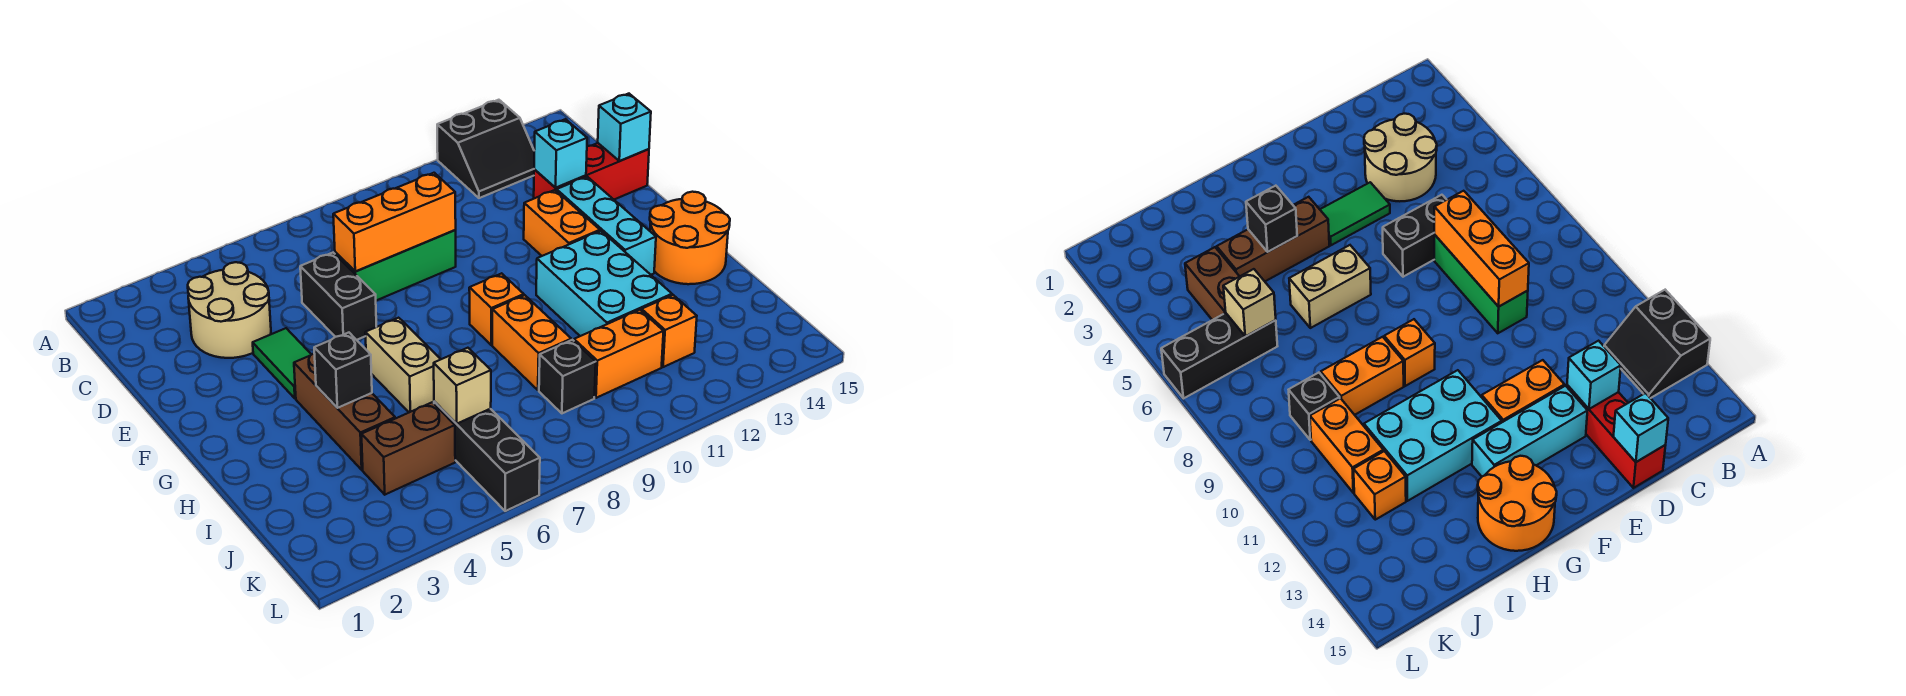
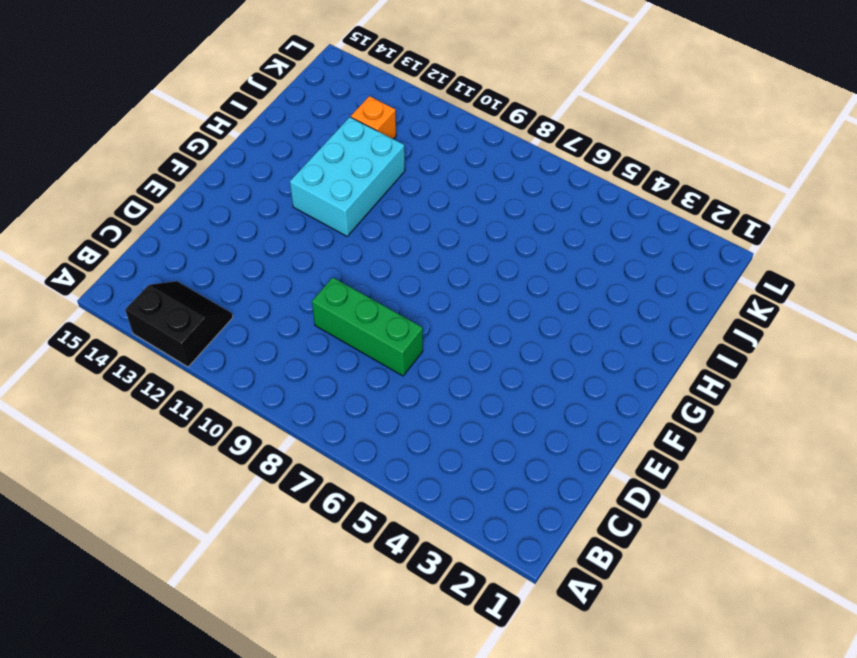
none -> tan round brick C3:D4 level 1
none -> black brick D6:E6 level 1
none -> red brick D13:D15 level 1

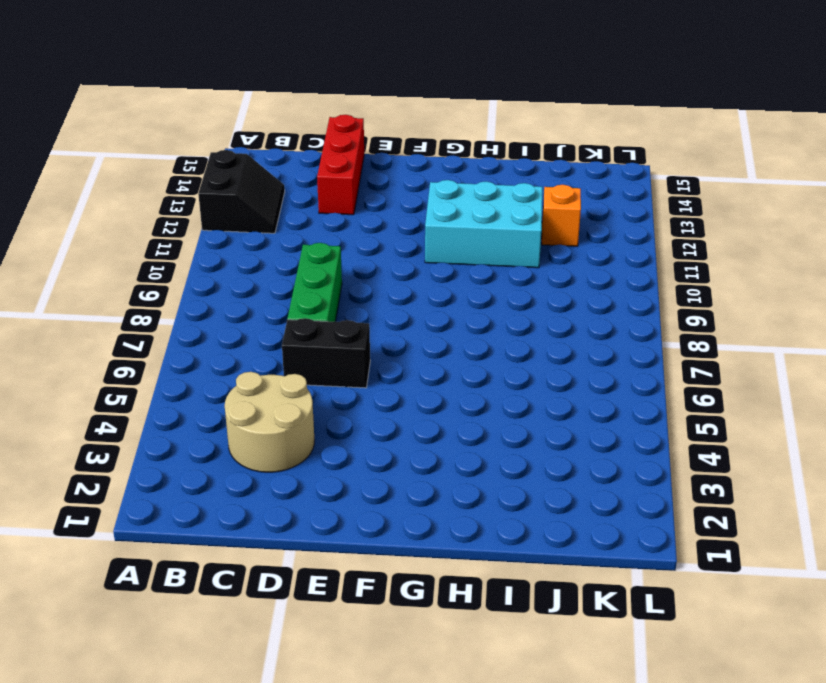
none -> green tile E4:F4 level 1
none -> orange brick E12:F12 level 1
none -> cyan brick E13:G13 level 1

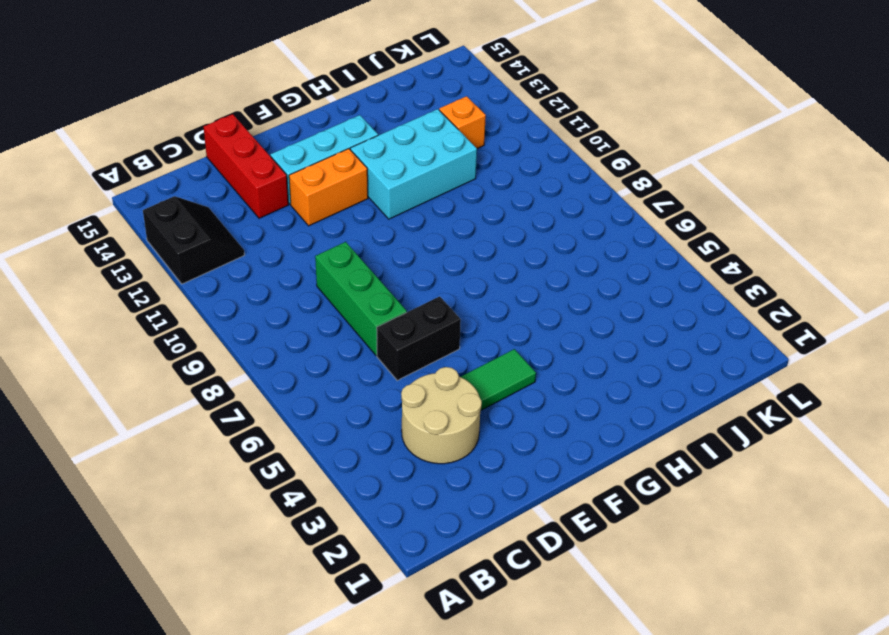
none -> brown brick G4:I4 level 1
none -> tan brick G6:H6 level 1
none -> orange brick G9 level 1

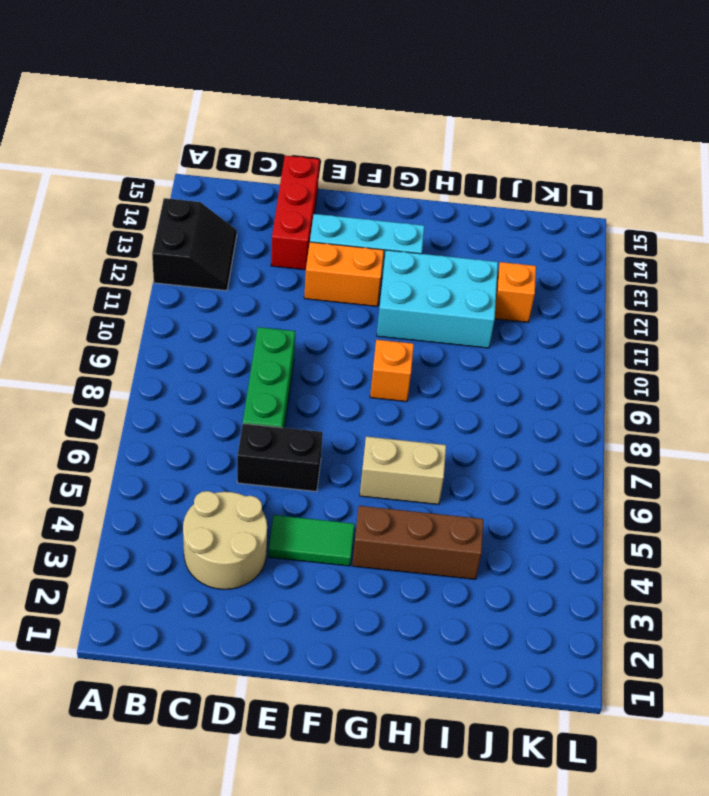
none -> orange round brick G14:H15 level 1
none -> orange brick H9:I9 level 1
none -> brown brick J4:J5 level 1

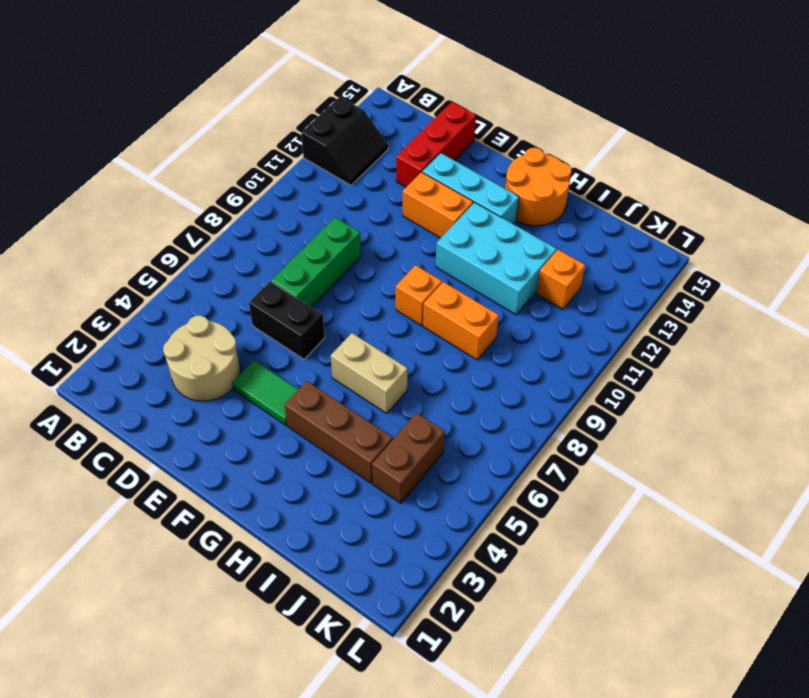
none -> black brick J6:L6 level 1
none -> black brick J9 level 1
none -> orange brick J10:J11 level 1

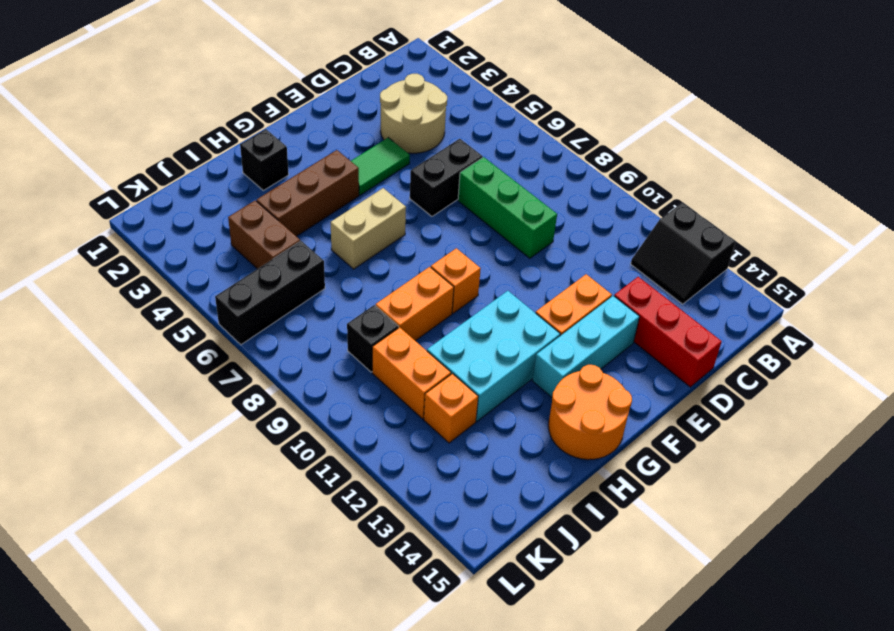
black brick H2 level 1 -> black brick H4 level 2
none -> orange brick D7:D9 level 2
none -> cyan brick D13 level 2
none -> cyan brick D15 level 2

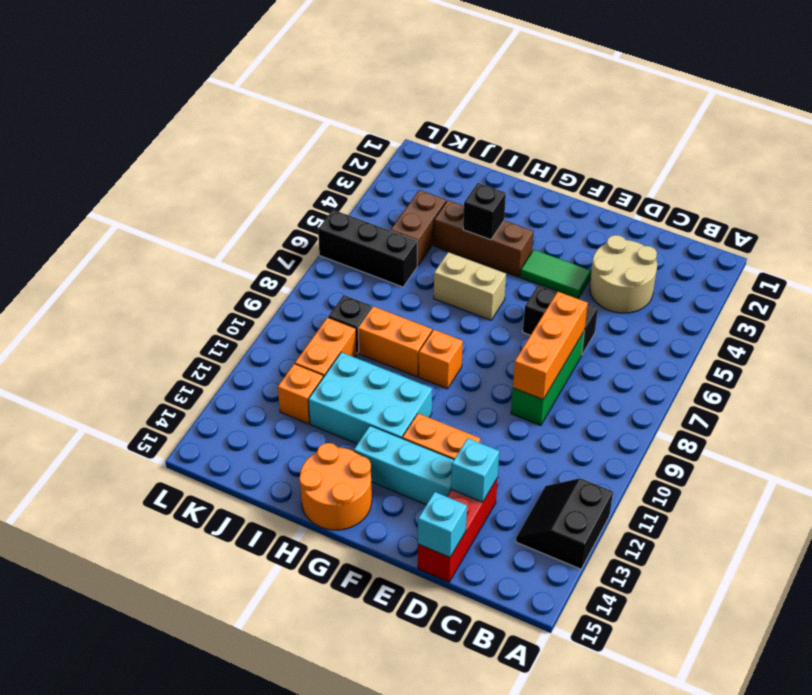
none -> tan brick J6 level 2

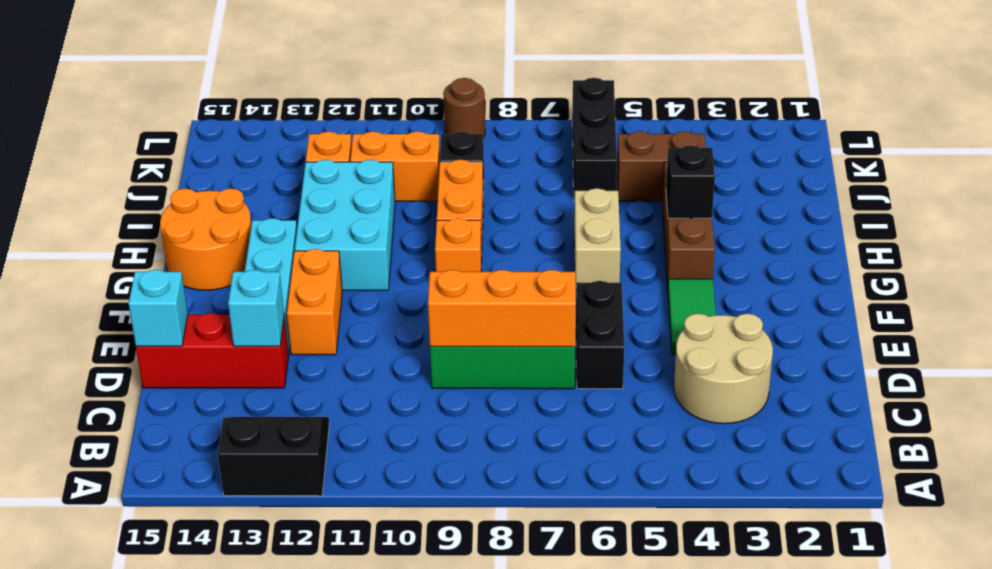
brown round brick L9 level 1 -> none
none -> tan brick J6 level 2

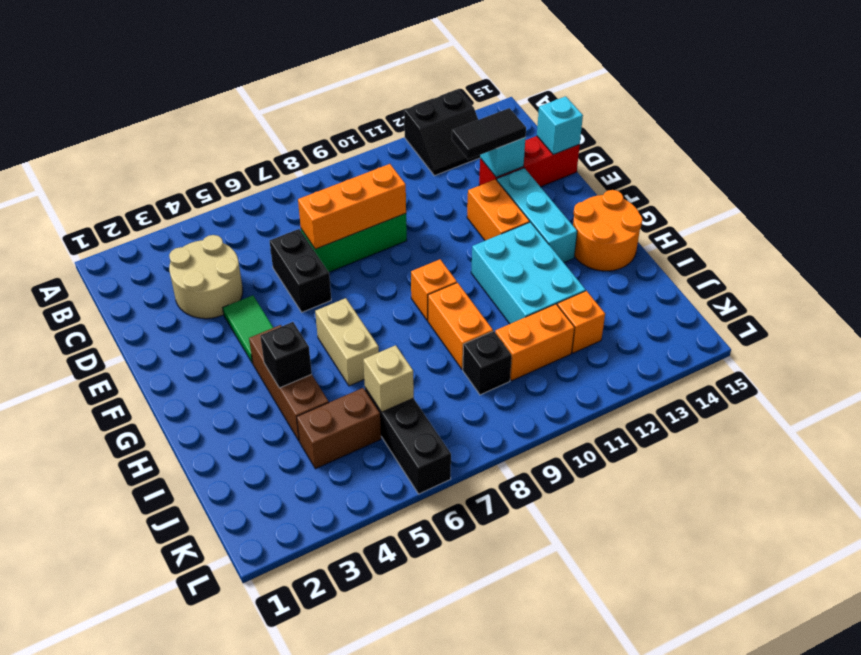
black tile D12:D13 level 3 -> none

